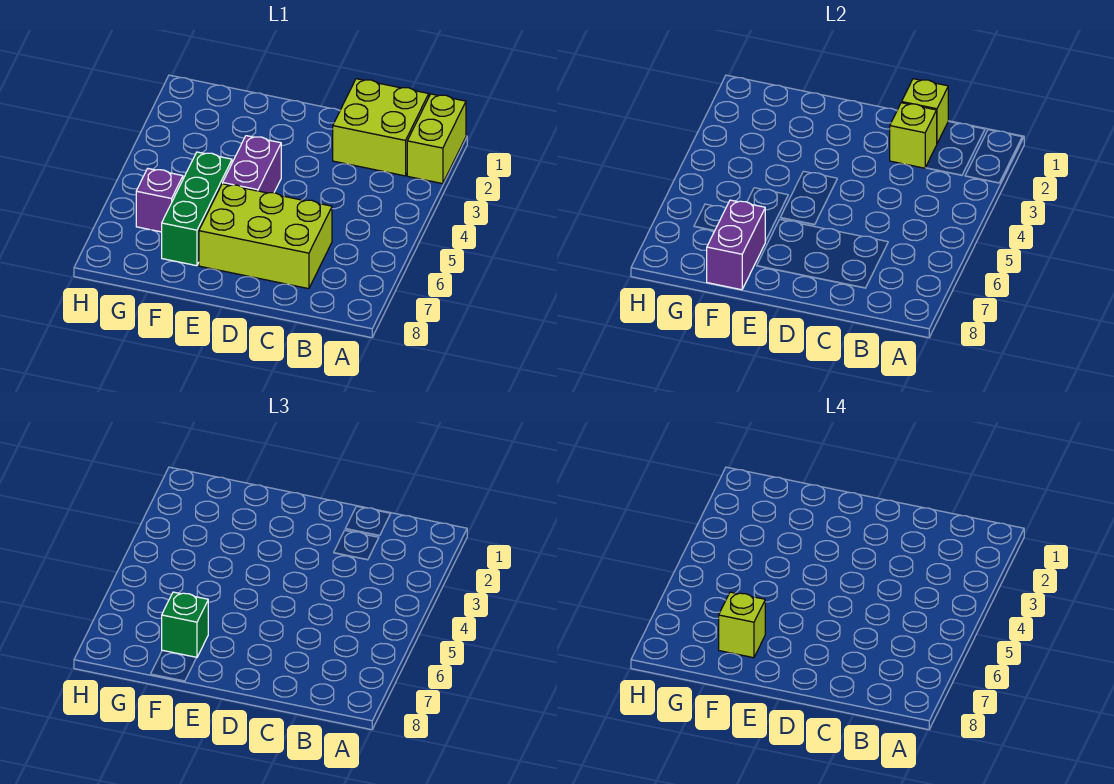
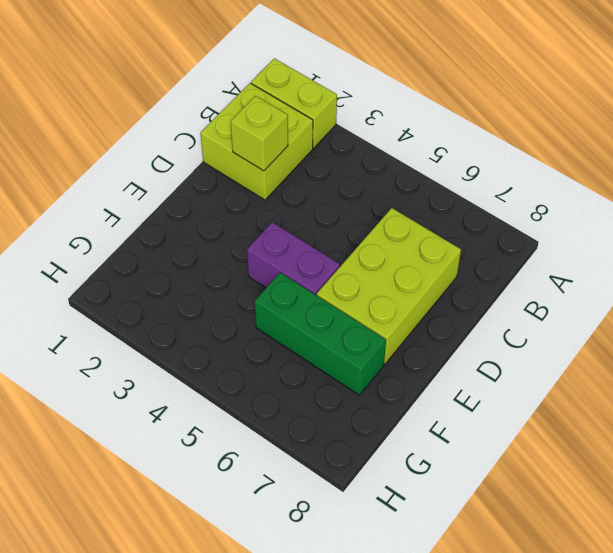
none -> purple brick G6 level 1
none -> lime brick C1 level 2

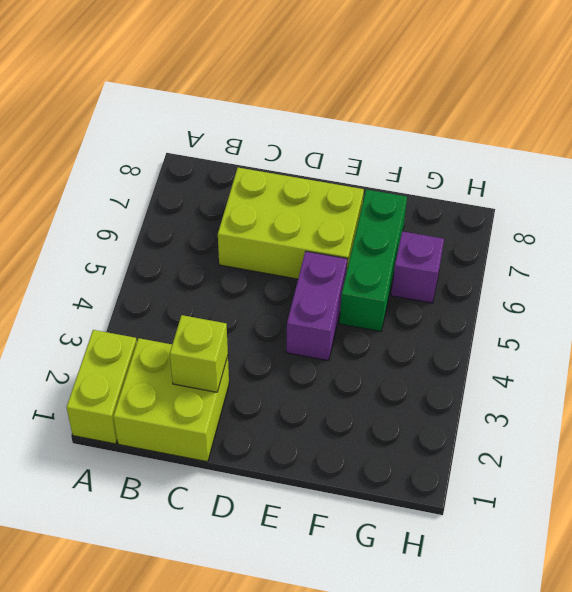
none -> lime brick C1 level 2
none -> purple brick F7:F8 level 2

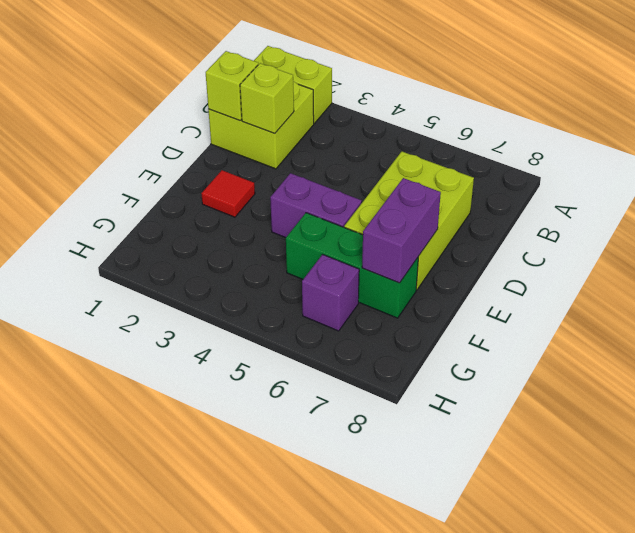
red tile E2 level 1 -> none
purple brick E7:F7 level 2 -> purple brick F7:F8 level 2
none -> green brick F7 level 3
none -> lime brick F7 level 4

